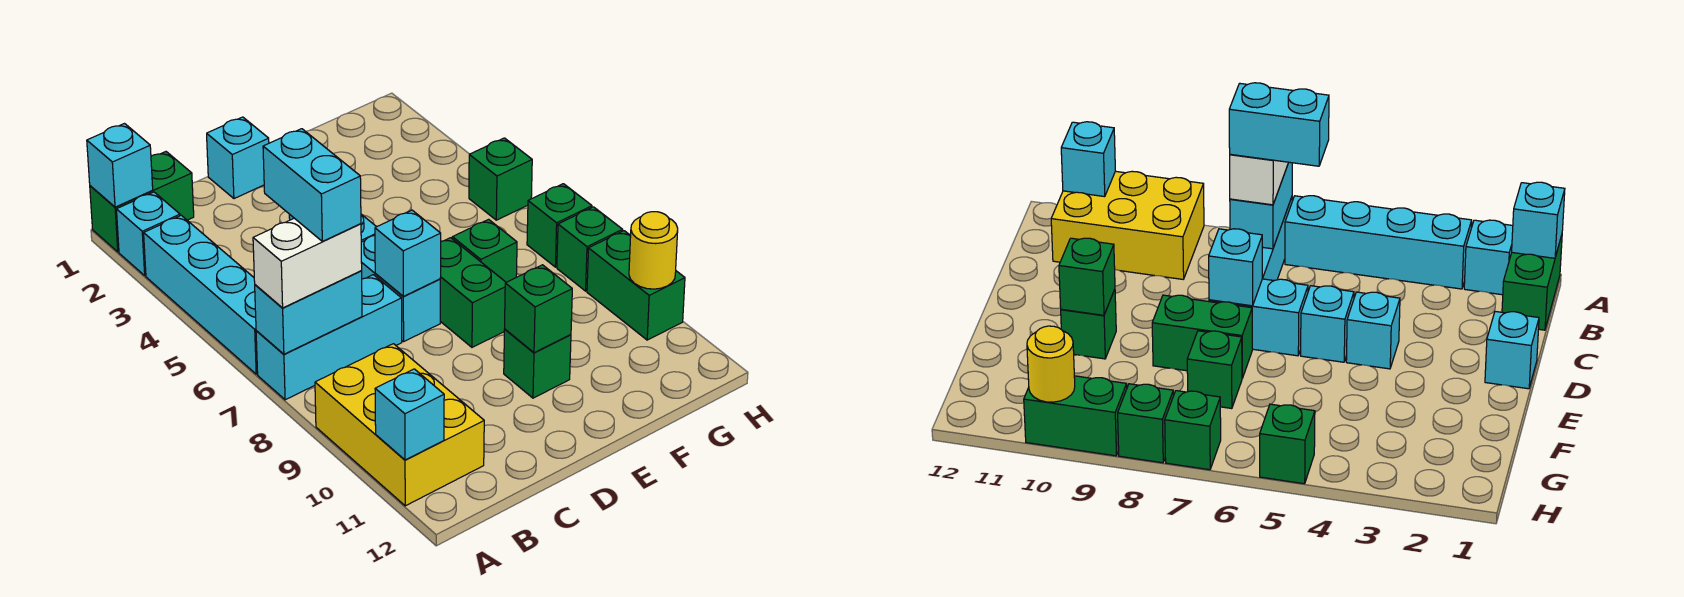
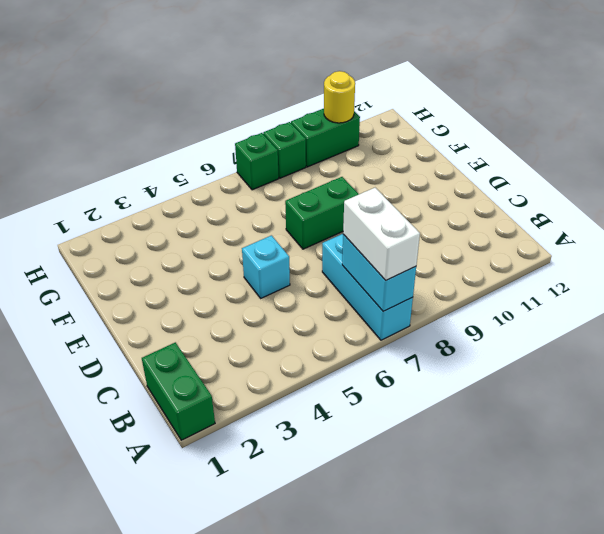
none -> cyan brick A2 level 1
none -> cyan brick A3:A6 level 1
none -> yellow brick A9:B11 level 1

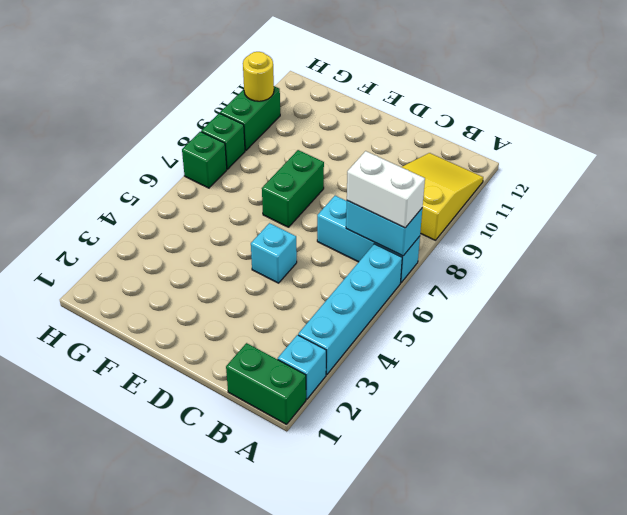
yellow slope A9:B11 level 1 top 9 -> yellow brick A9:B11 level 1
none -> cyan brick D1 level 1
none -> cyan brick D4 level 1
none -> cyan brick D6:D7 level 1

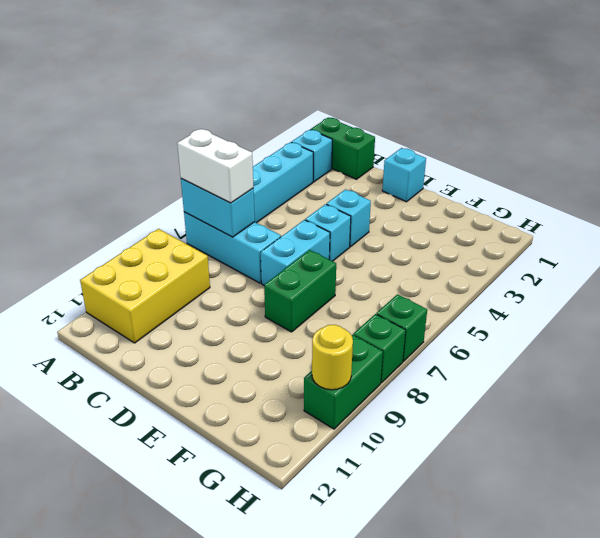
none -> green brick E10 level 1
none -> green brick F7 level 1
none -> green brick H5 level 1

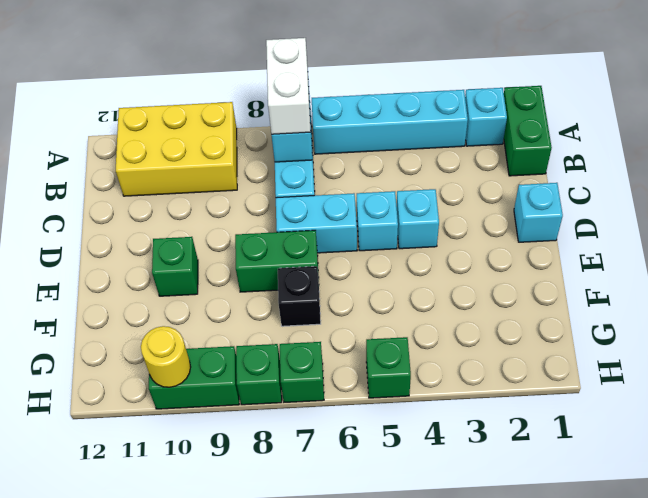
black brick F7 level 1 -> green brick F7 level 1
none -> cyan brick A1 level 2
none -> cyan brick A11 level 2
none -> cyan brick D7 level 2

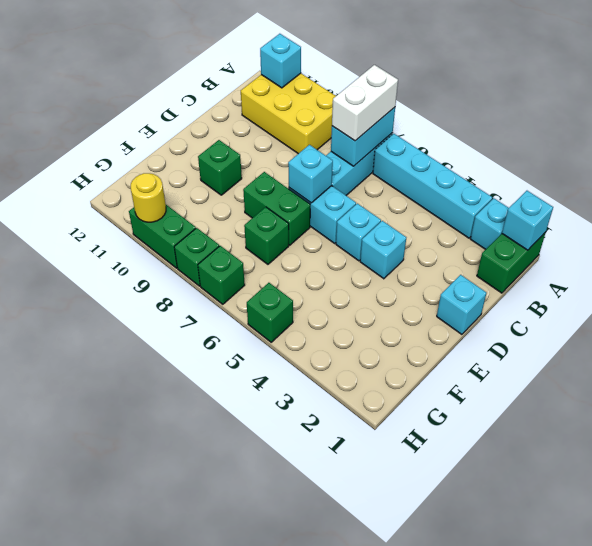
none -> green brick E10 level 2
none -> cyan brick B6:B7 level 4

